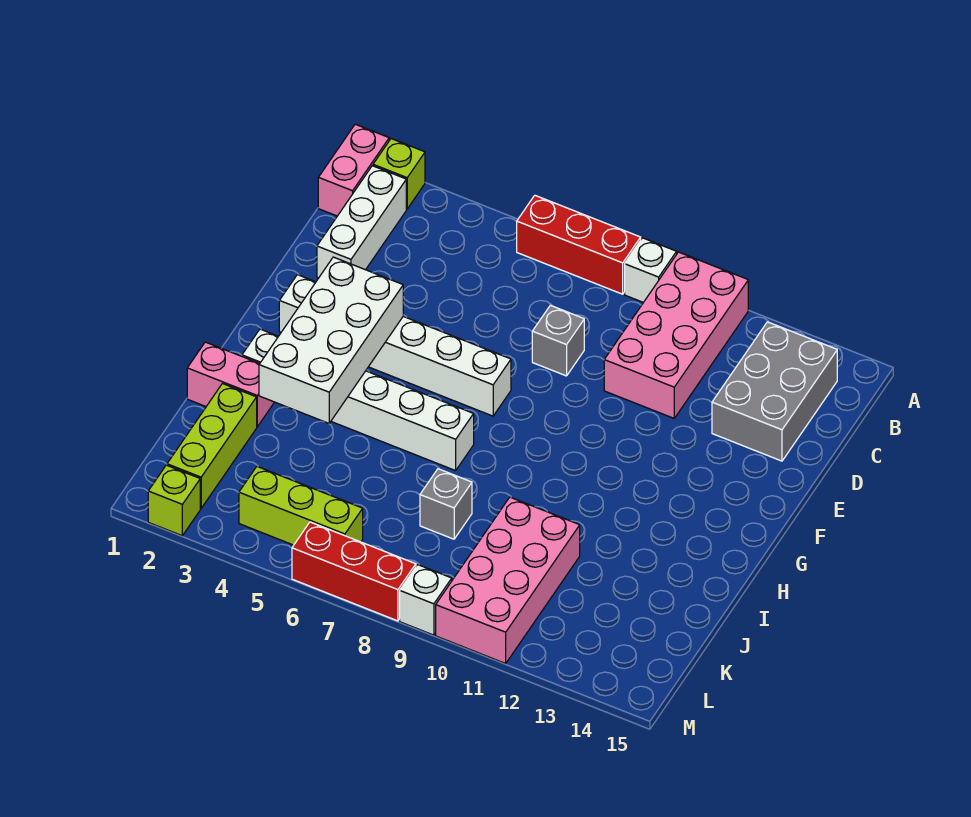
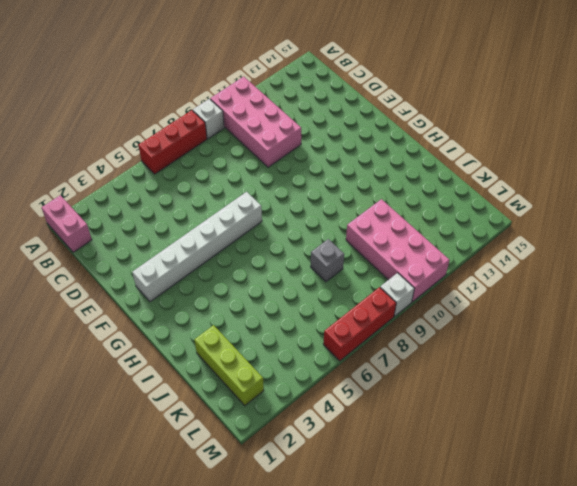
none -> lime brick A2 level 1
none -> white brick B2:D2 level 1
none -> grey brick B13:D14 level 1

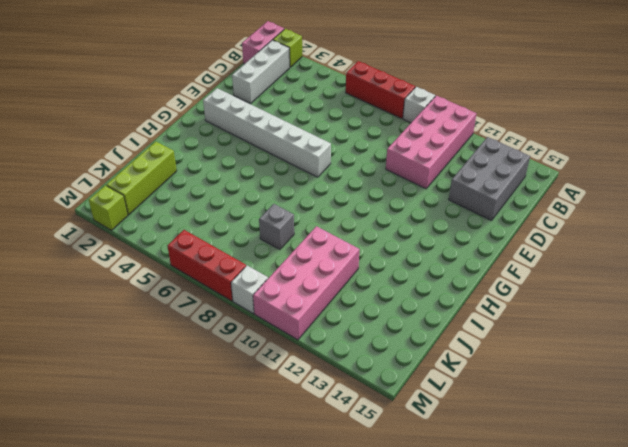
none -> grey brick D8 level 1
none -> white brick H2:H7 level 1
none -> pink brick I1:I2 level 1

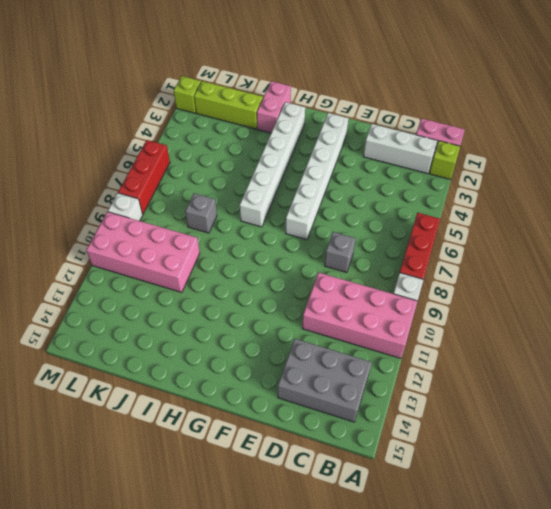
none -> lime brick L4:L6 level 1
none -> white brick F3:I4 level 2

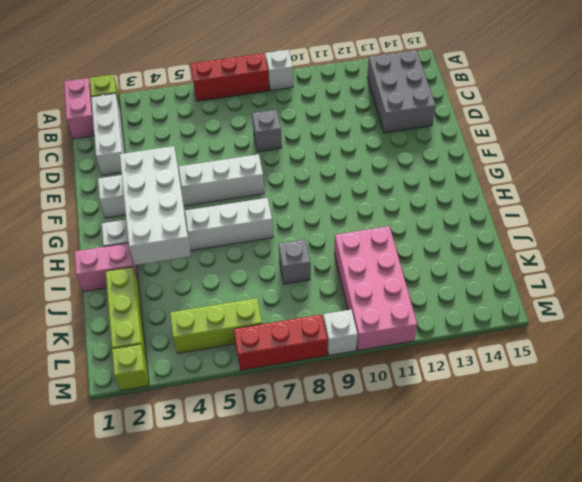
none -> pink brick A10:D11 level 1

